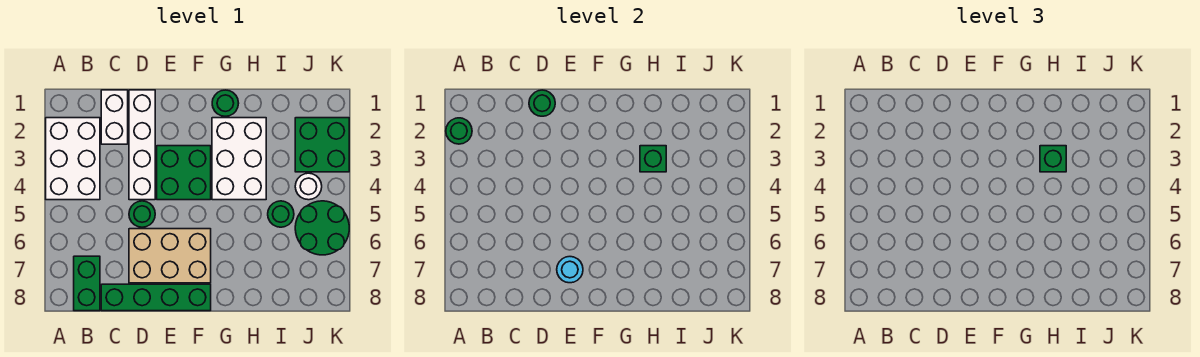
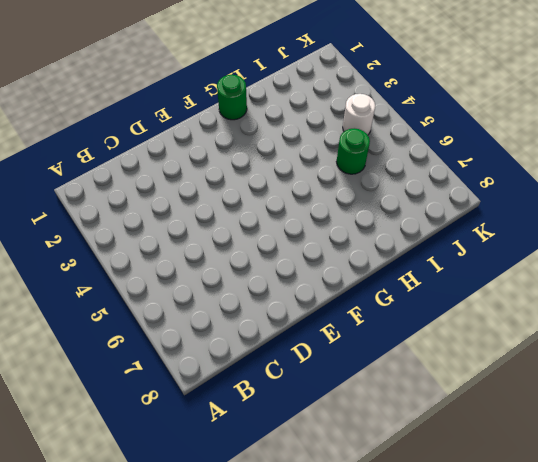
none -> white brick A2:B4 level 1
none -> green brick B7:B8 level 1
none -> white brick C1:C2 level 1

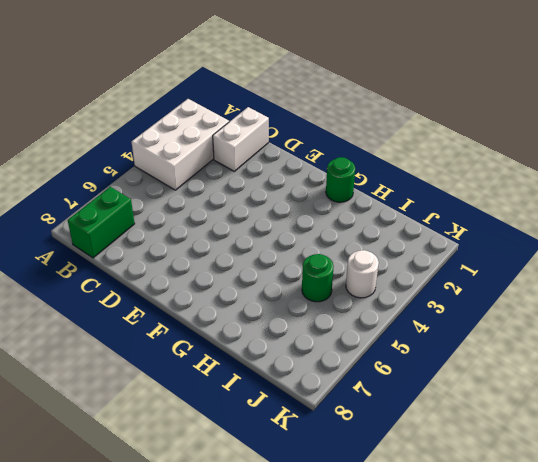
none -> green brick C8:F8 level 1
none -> white brick D1:D4 level 1
none -> green round brick D5 level 1

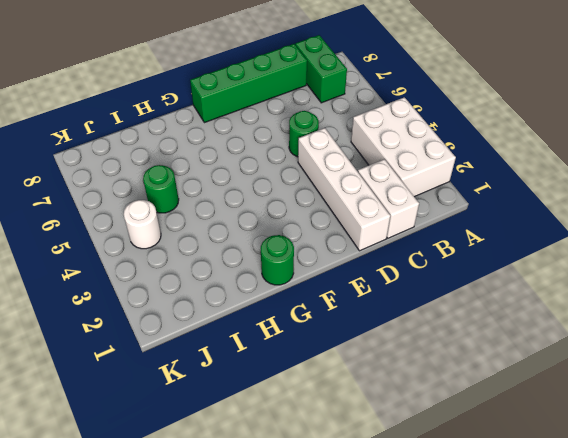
none -> tan brick D6:F7 level 1
none -> green brick E3:F4 level 1
none -> white brick G2:H4 level 1

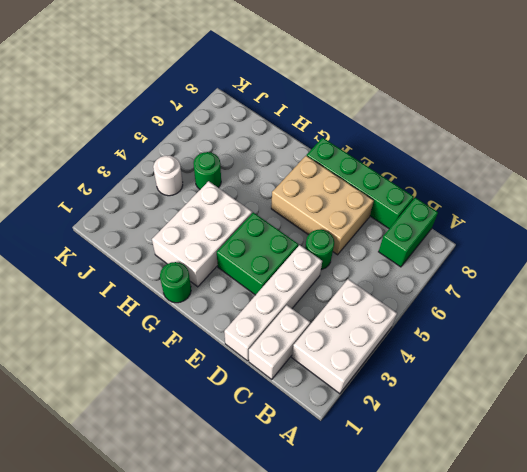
none -> green brick J2:K3 level 1
none -> green round brick J5:K6 level 1
none -> green round brick A2 level 2

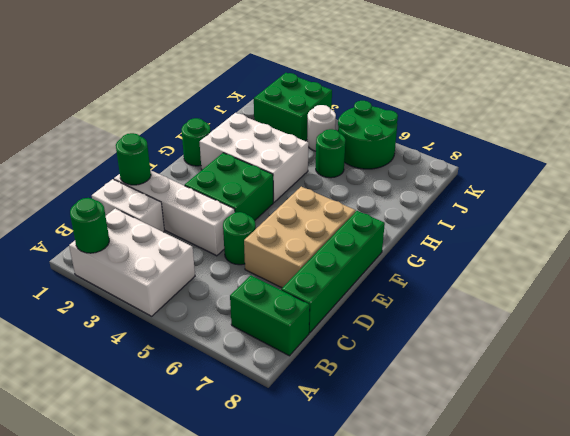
none -> cyan round brick E7 level 2
none -> green brick H3 level 2
none -> green brick H3 level 3

